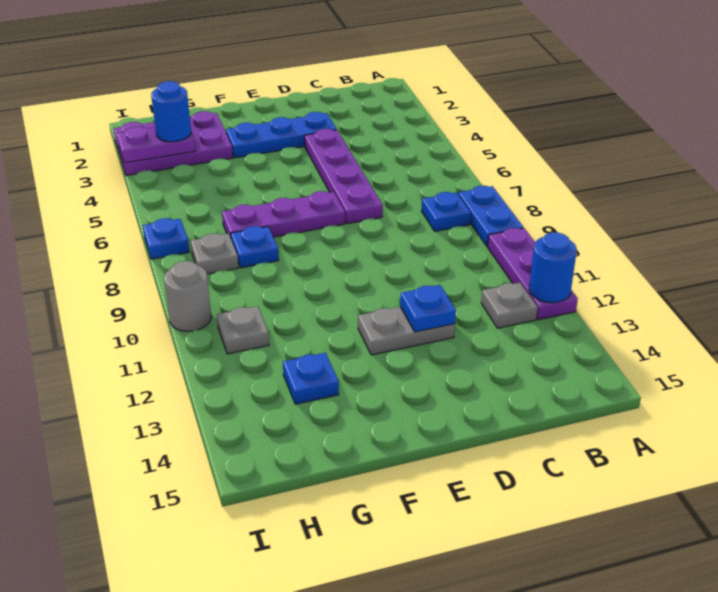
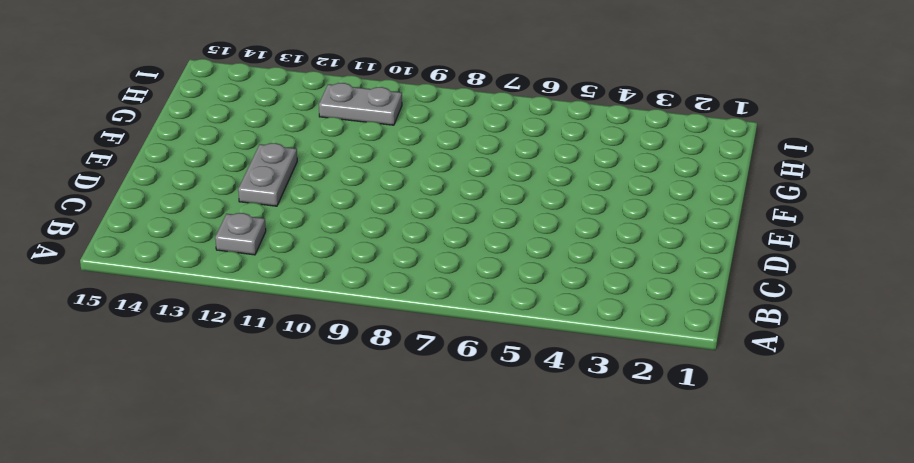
grey plate H10:H11 level 1 -> grey plate H11 level 1
none -> blue plate A8:A9 level 1
none -> purple plate A10:A12 level 1
none -> blue plate B8 level 1

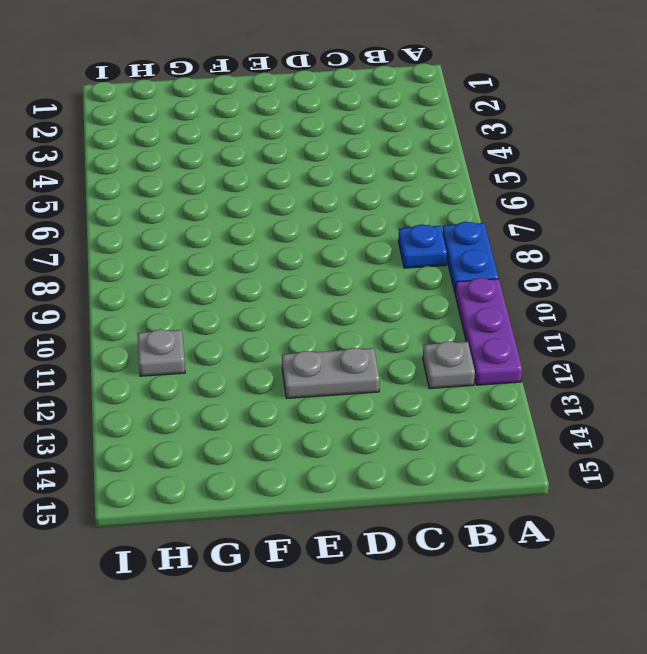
none -> blue plate D3:F3 level 1
none -> purple plate D4:D7 level 1
none -> purple plate E7:G7 level 1

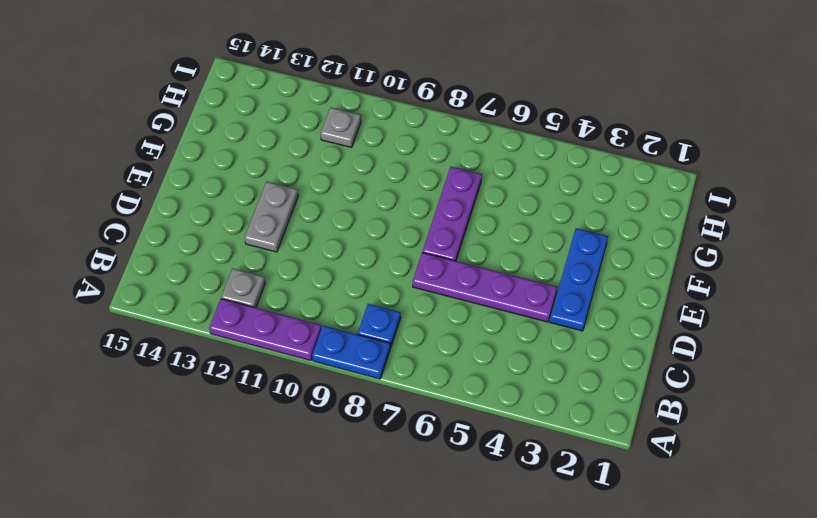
none -> purple plate G2:I3 level 1
none -> blue plate G8 level 1
none -> blue plate G13 level 1

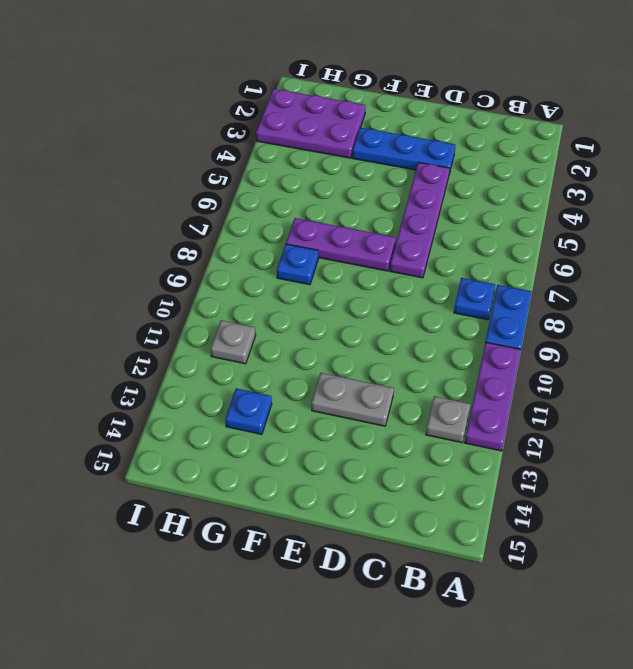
none -> grey plate H8 level 1
none -> blue plate I7 level 1
none -> grey round brick I10 level 1

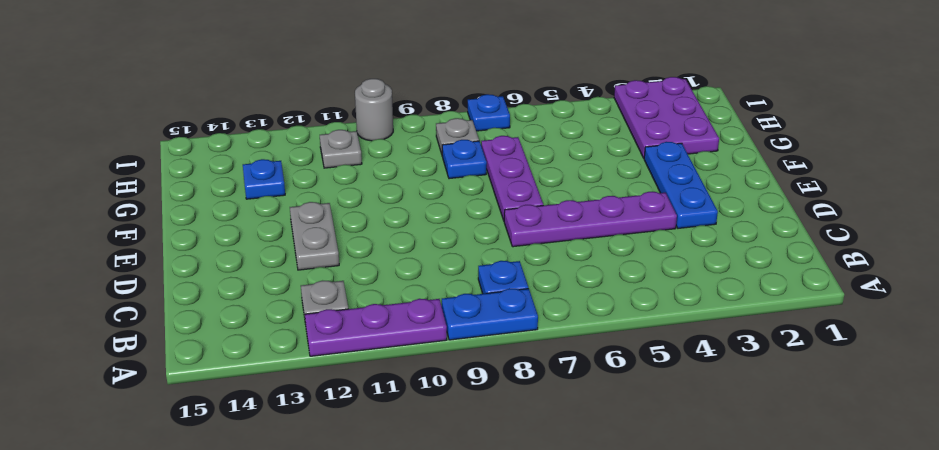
none -> blue round brick A12 level 2
none -> blue plate D12 level 2
none -> purple plate H3:I3 level 2

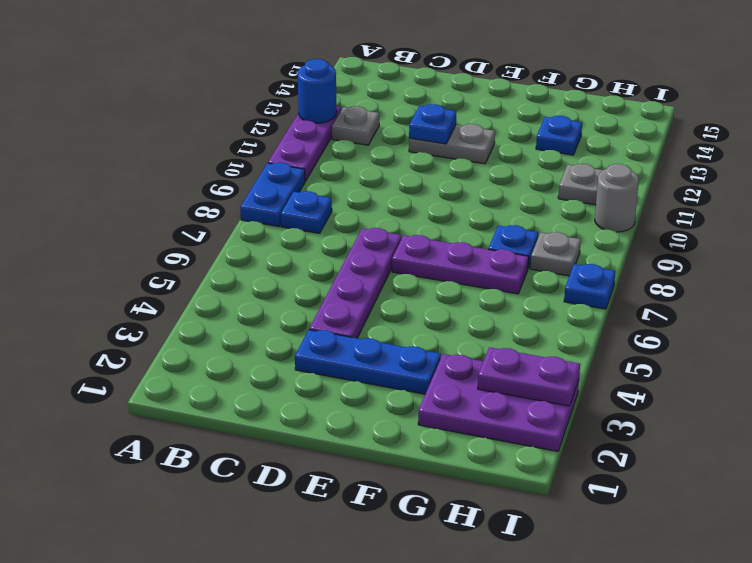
none -> blue round brick H3 level 3

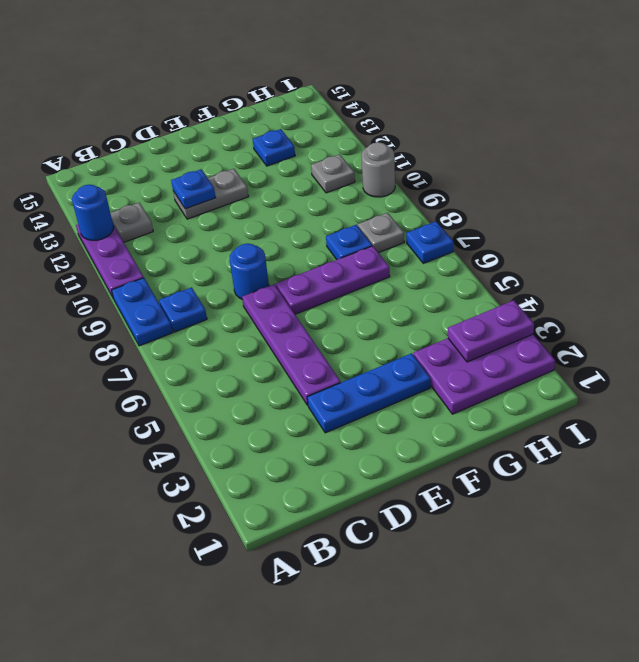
blue round brick D8 level 1 -> blue round brick H3 level 3

